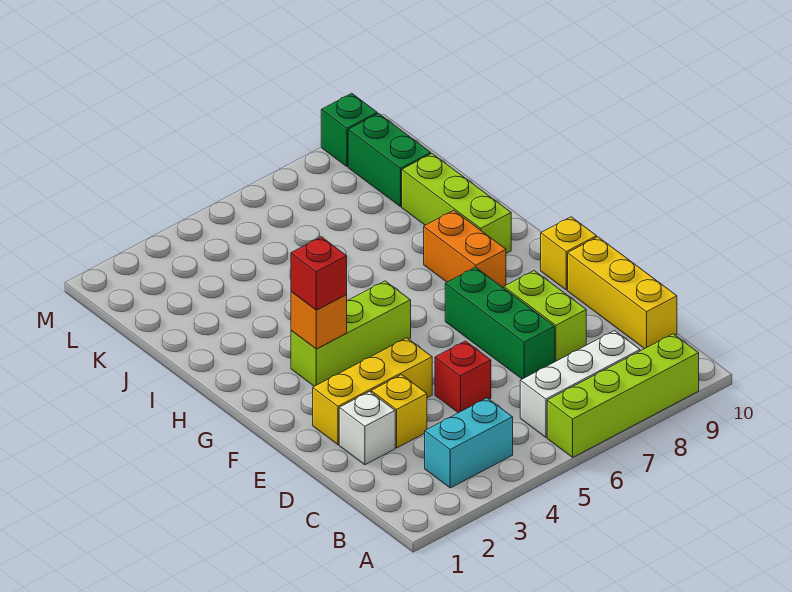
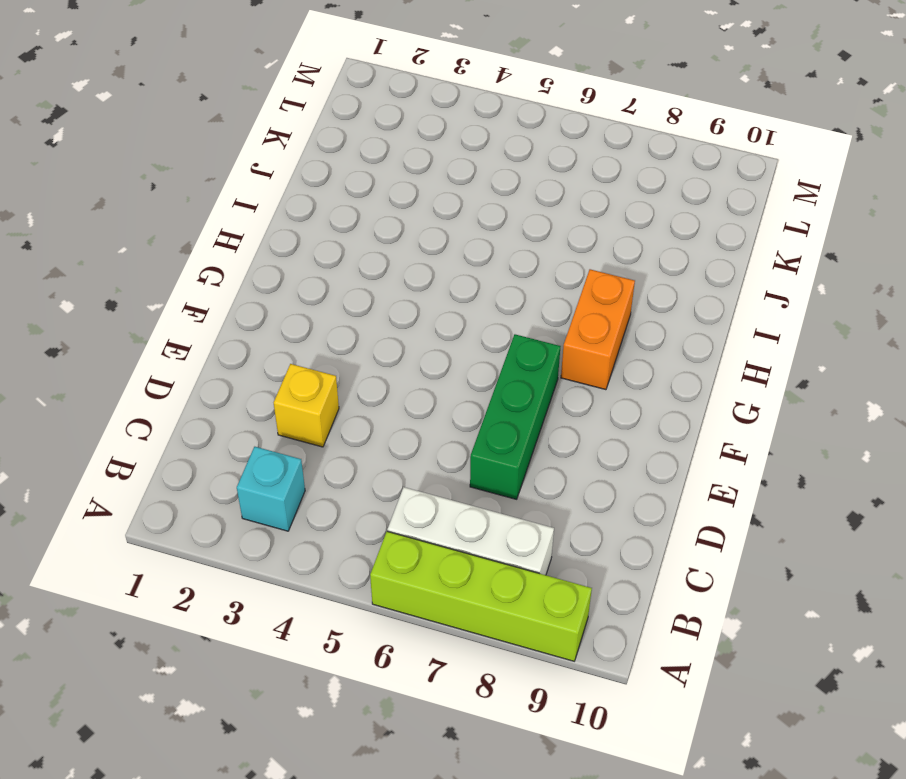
cyan brick B3 level 1 -> cyan brick B3:B4 level 1
none -> yellow brick C10:E10 level 1
none -> white brick D2 level 1
none -> red brick D5 level 1

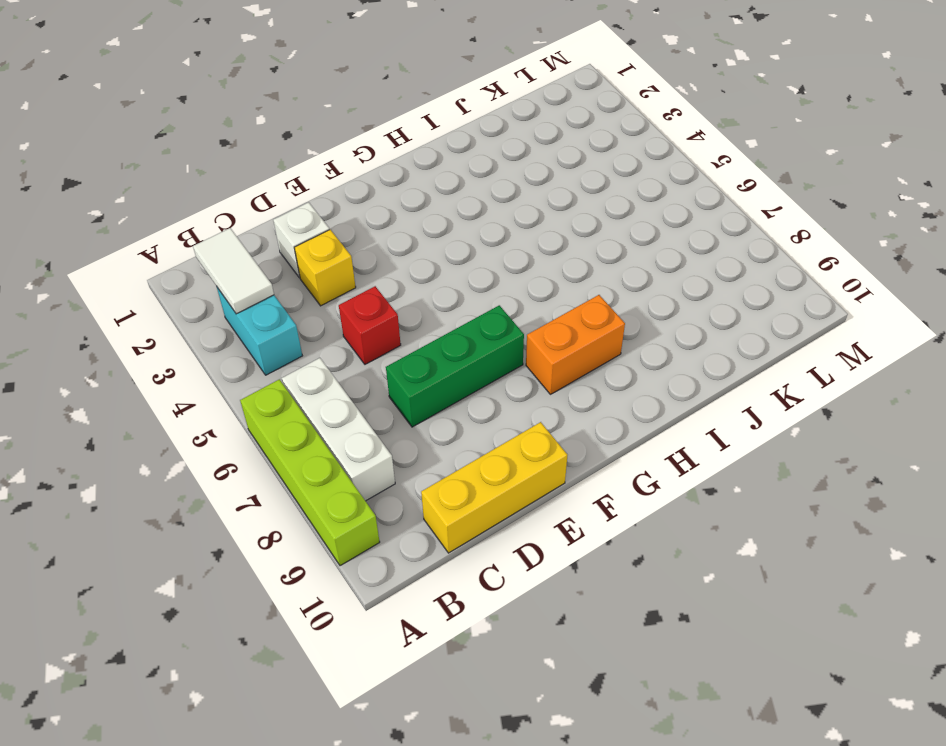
white tile B2:B3 level 2 -> none
none -> lime brick D8:E8 level 1
none -> yellow brick E2:E4 level 1
none -> yellow brick F10 level 1

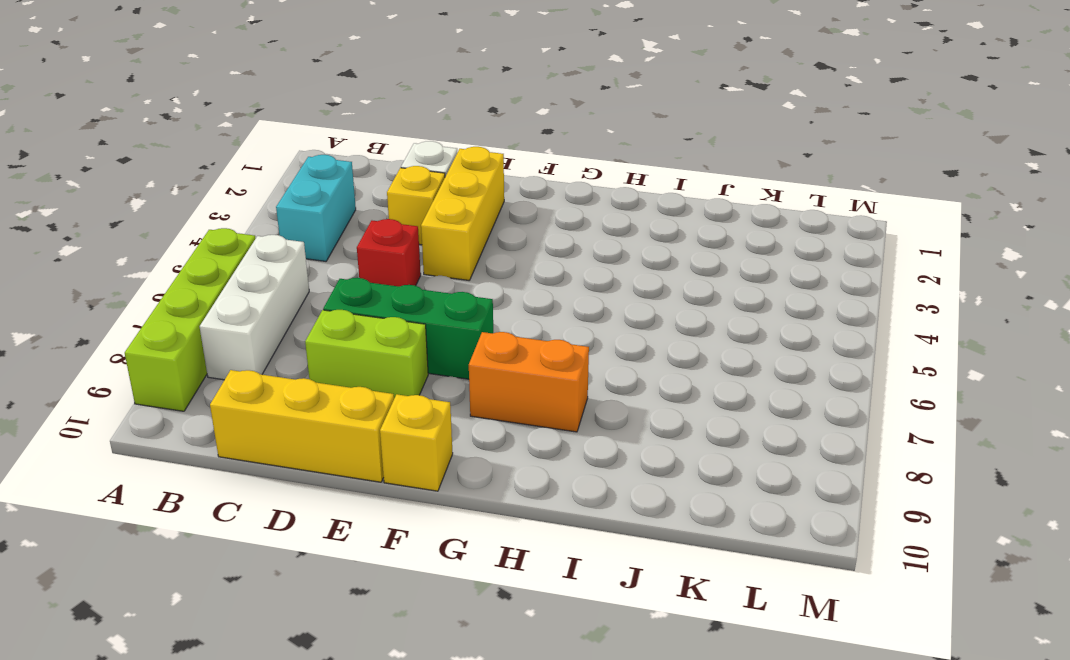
none -> lime brick G3:G5 level 1
none -> lime brick H9:J9 level 1
none -> green brick K9:L9 level 1

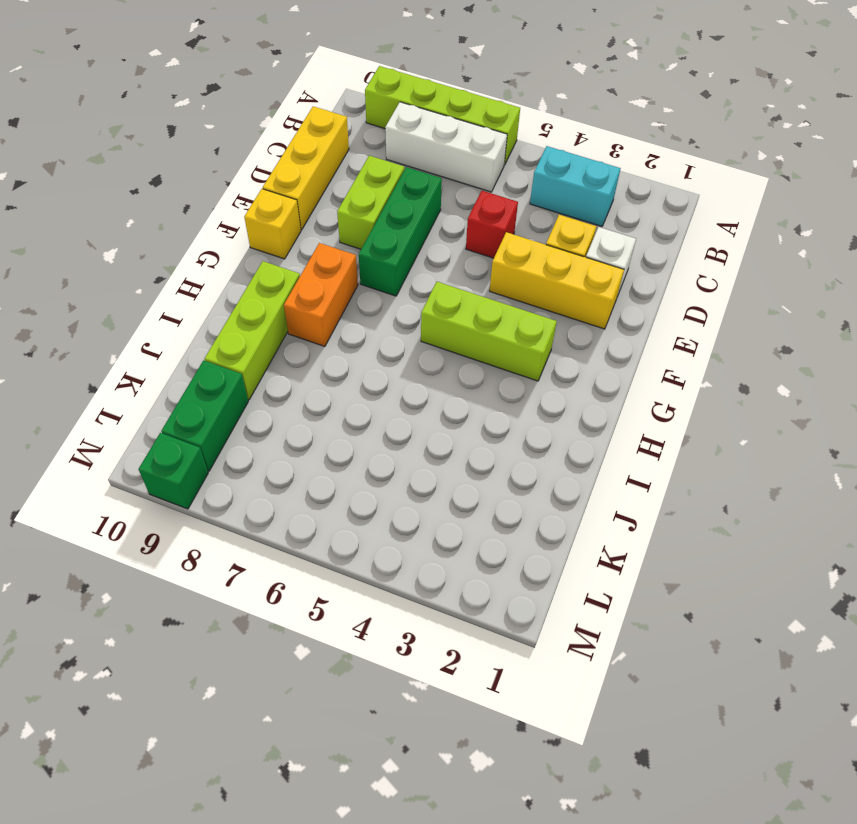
none -> orange brick G3 level 2
none -> red brick G3 level 3

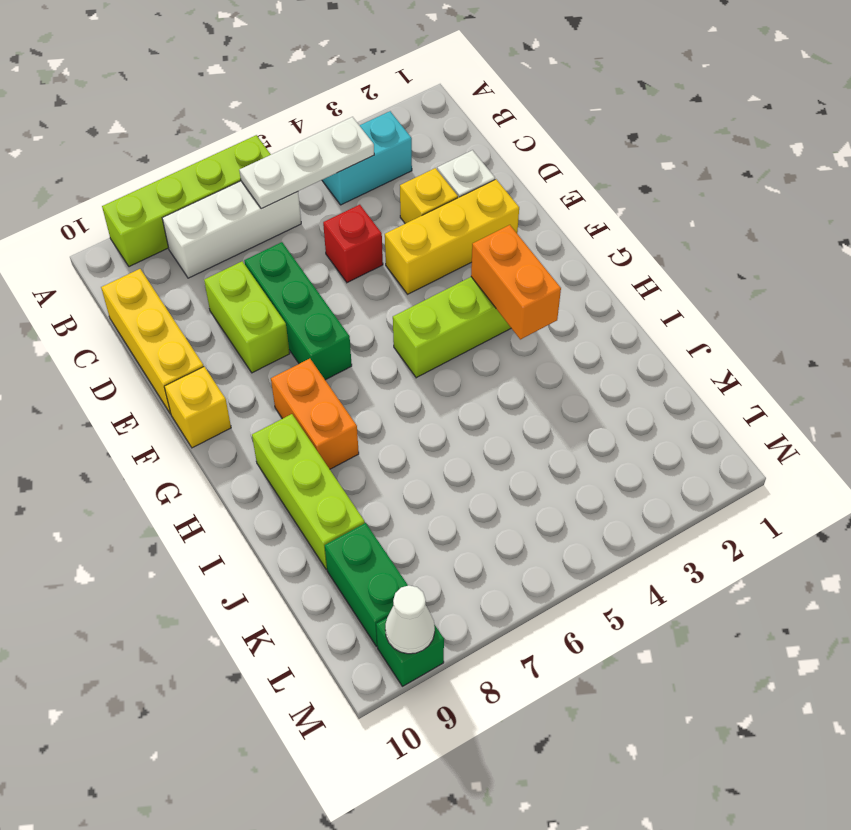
white plate B4:B6 level 2 -> none
orange brick G3:H3 level 2 -> orange brick G3 level 2
white cone M9 level 2 -> none
none -> red brick G3 level 3

